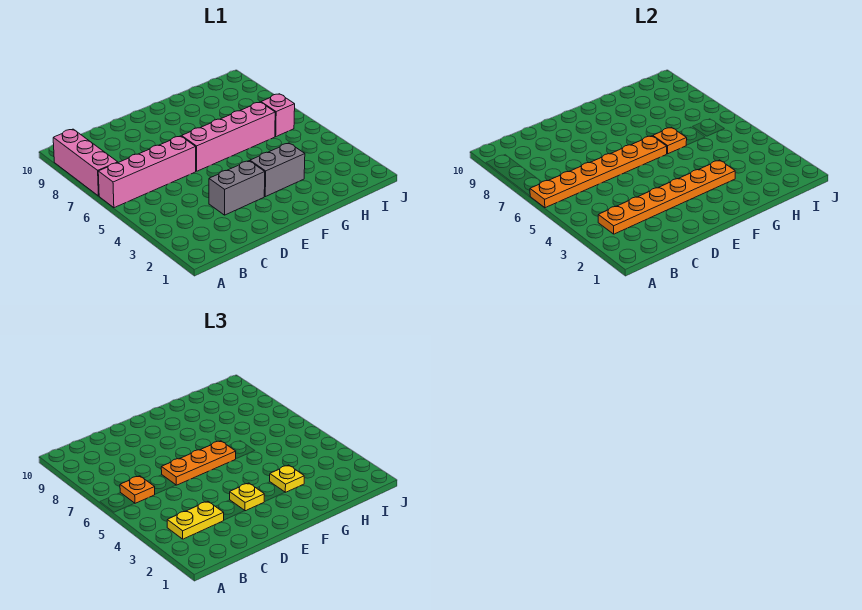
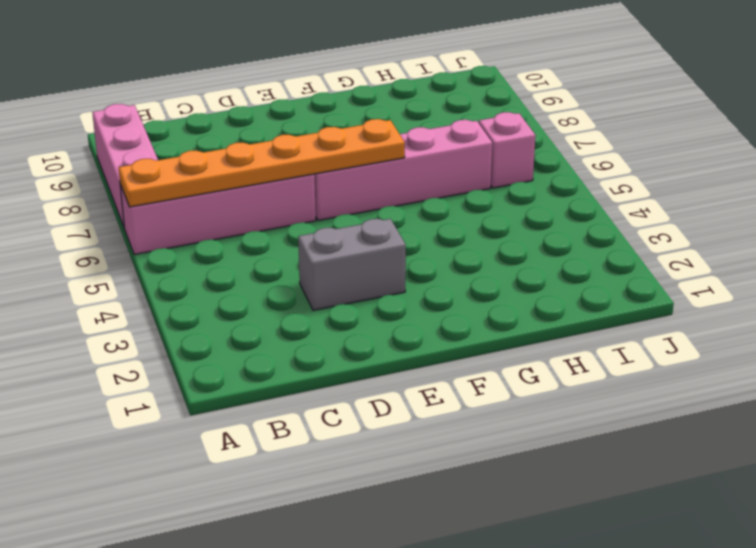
none -> grey brick F3:G3 level 1
none -> orange plate B3:G3 level 2
none -> orange plate G6 level 2

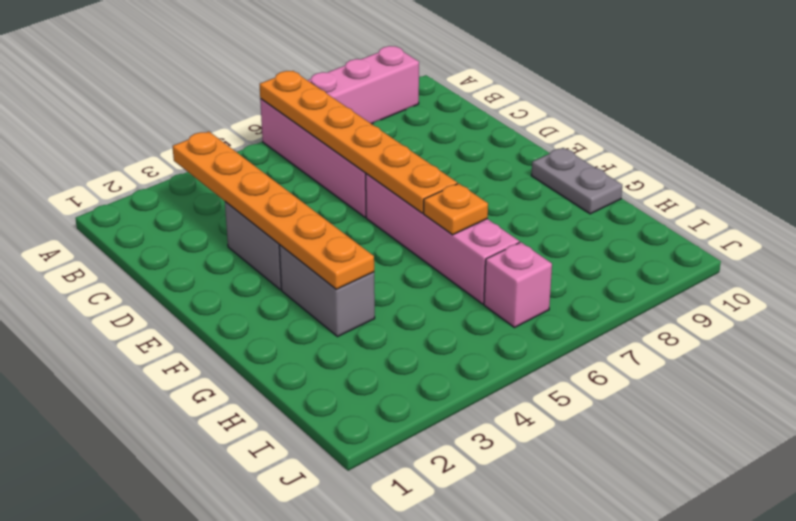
grey plate F10:G10 level 1 -> none
none -> yellow plate B3:C3 level 3
none -> orange plate B6 level 3
none -> orange plate D6:F6 level 3

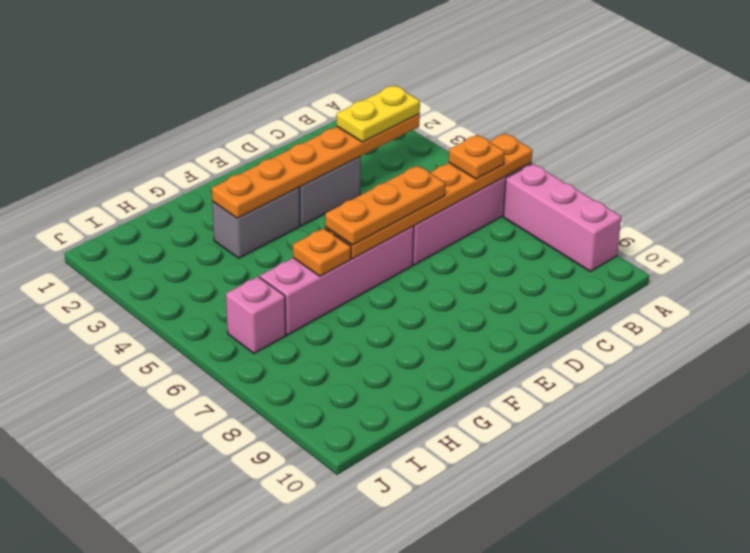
none -> yellow plate E3 level 3
none -> yellow plate G3 level 3

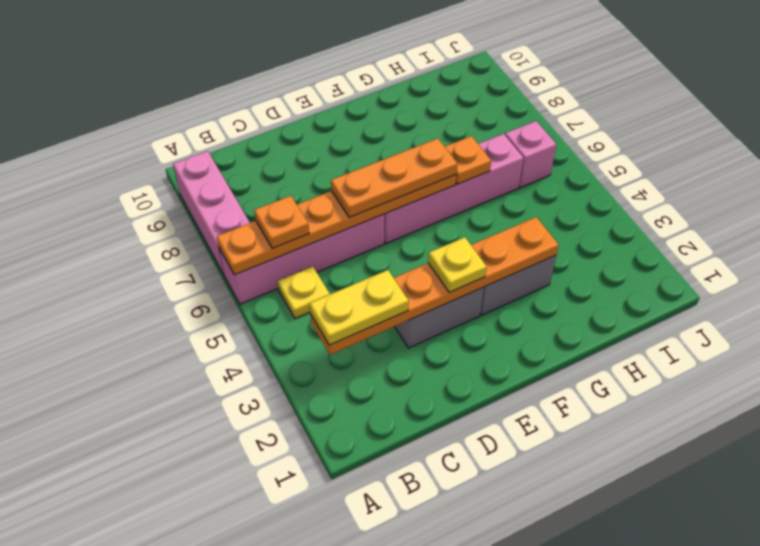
yellow plate B5 level 1 -> yellow plate G3 level 3

